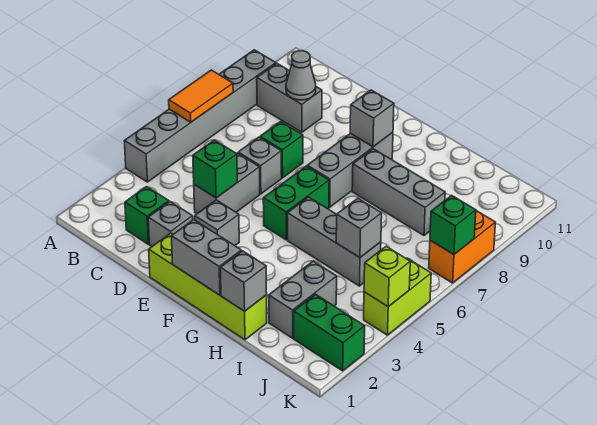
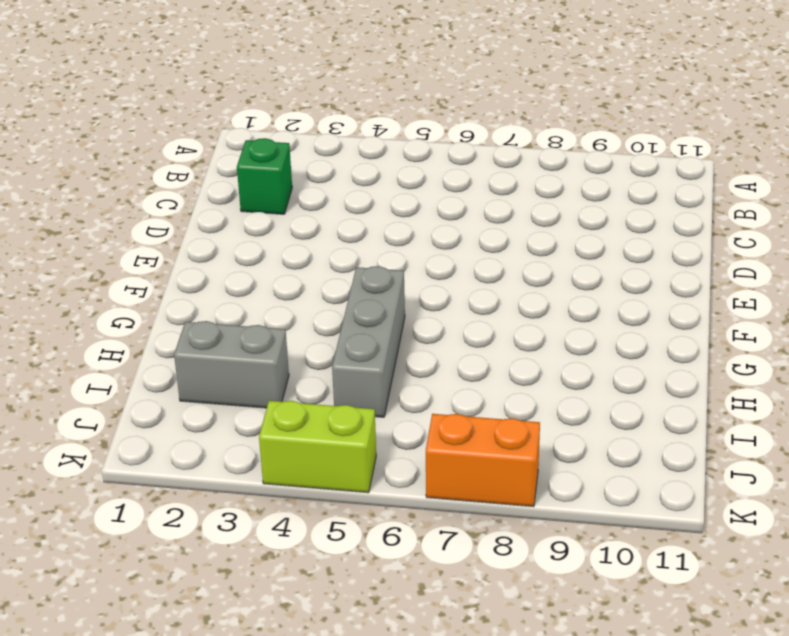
none -> grey brick A4:A9 level 1
none -> grey brick B9:C9 level 1
none -> grey brick D2 level 1

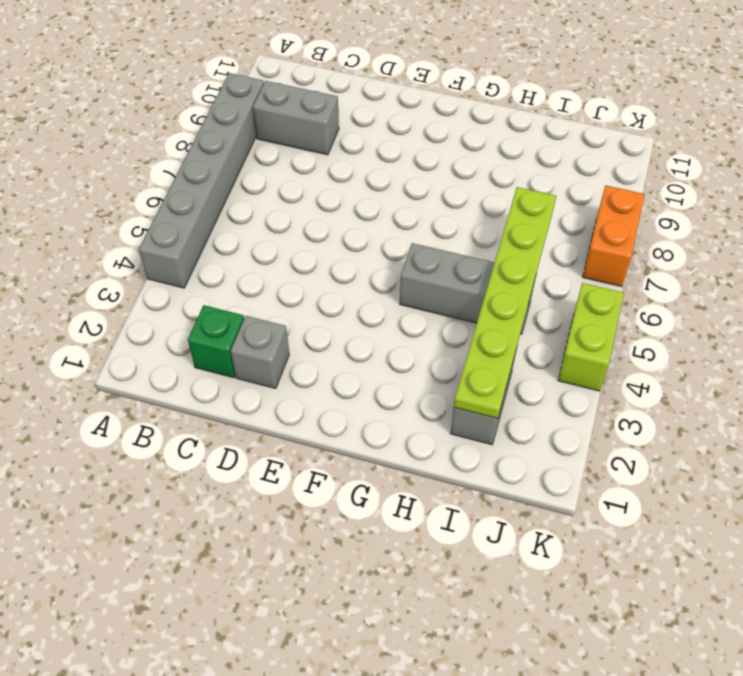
lime plate I2:I7 level 2 -> grey brick I5 level 2
none -> grey brick D4:D5 level 1
none -> grey brick D6 level 1
none -> green brick D7 level 1

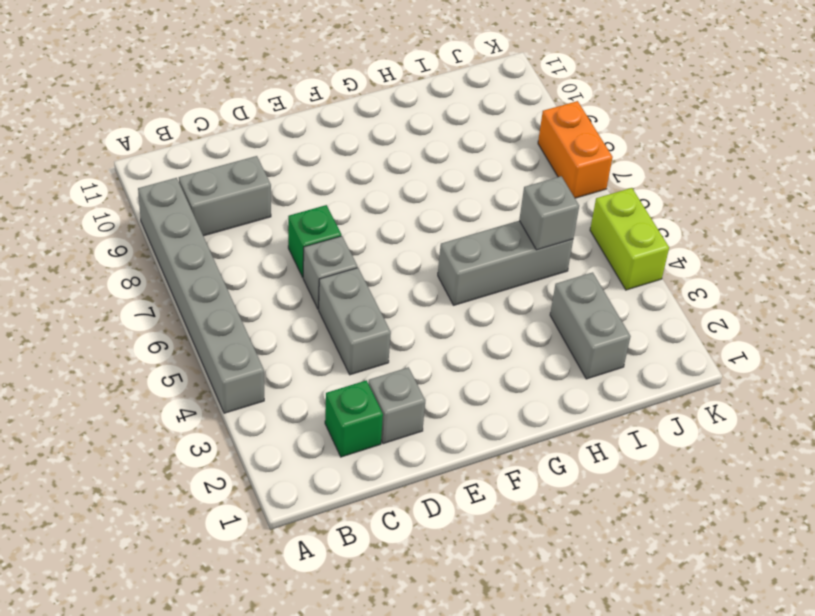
none -> lime brick E1:H1 level 1
none -> grey brick E3 level 1
none -> green brick F5:F6 level 1

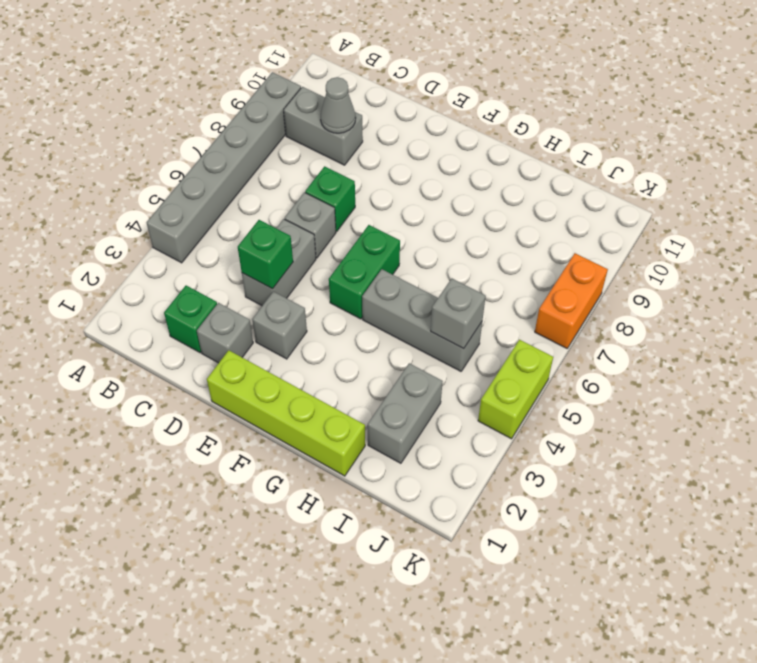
none -> grey brick F7:F9 level 1
none -> grey brick G8:I8 level 1
none -> green brick J2:K2 level 1

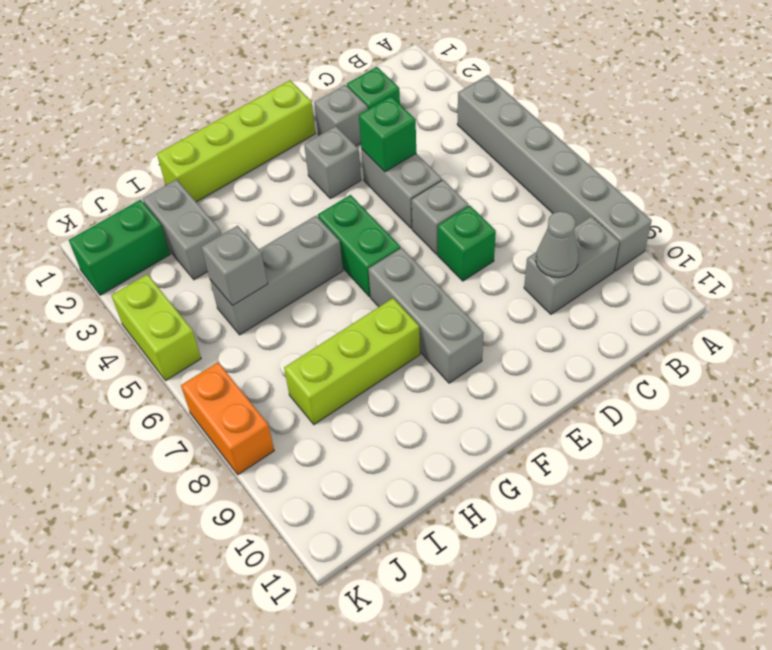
lime brick G8:I8 level 1 -> grey brick G8:I8 level 1
none -> orange tile A6:A7 level 2
none -> grey brick F1:G1 level 2
none -> grey brick F9 level 2

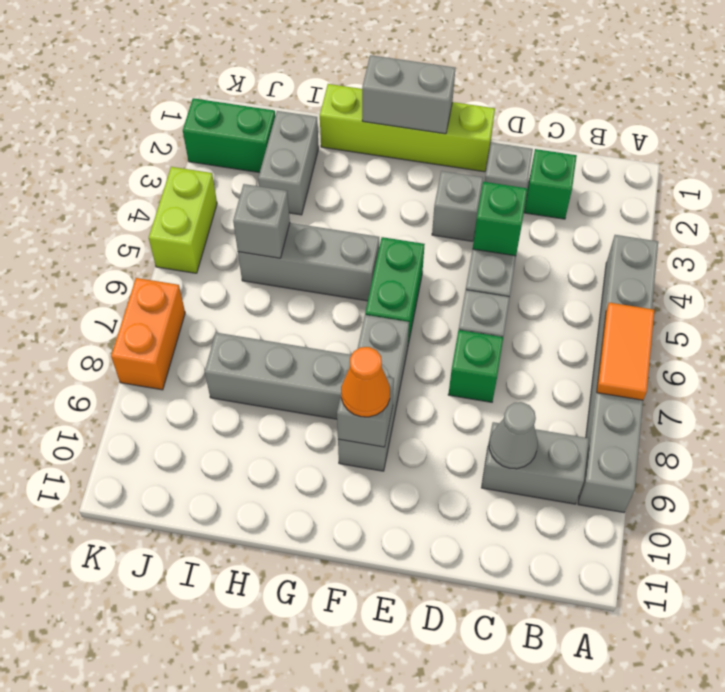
orange cone F9 level 3 -> none
none -> grey brick H1 level 2
none -> lime brick K4 level 2
none -> green brick K7 level 2

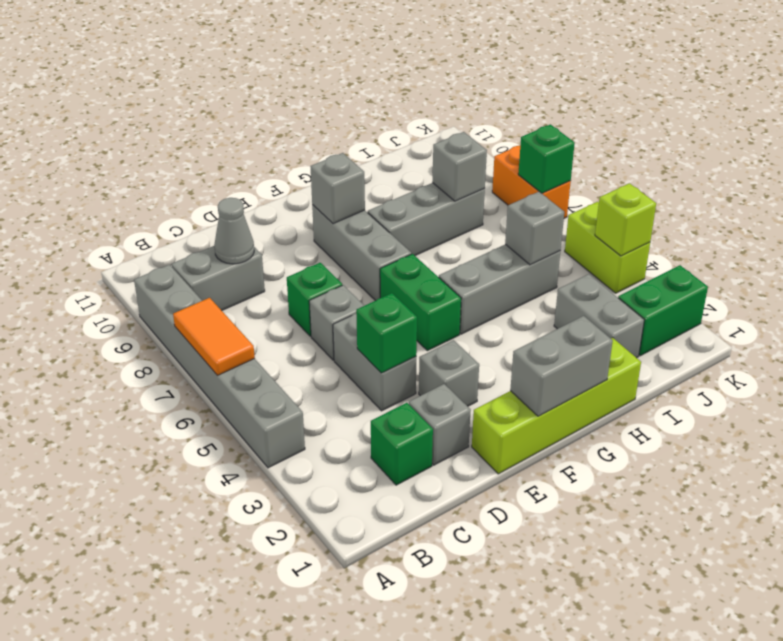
grey brick I8 level 2 -> grey brick H1 level 2

